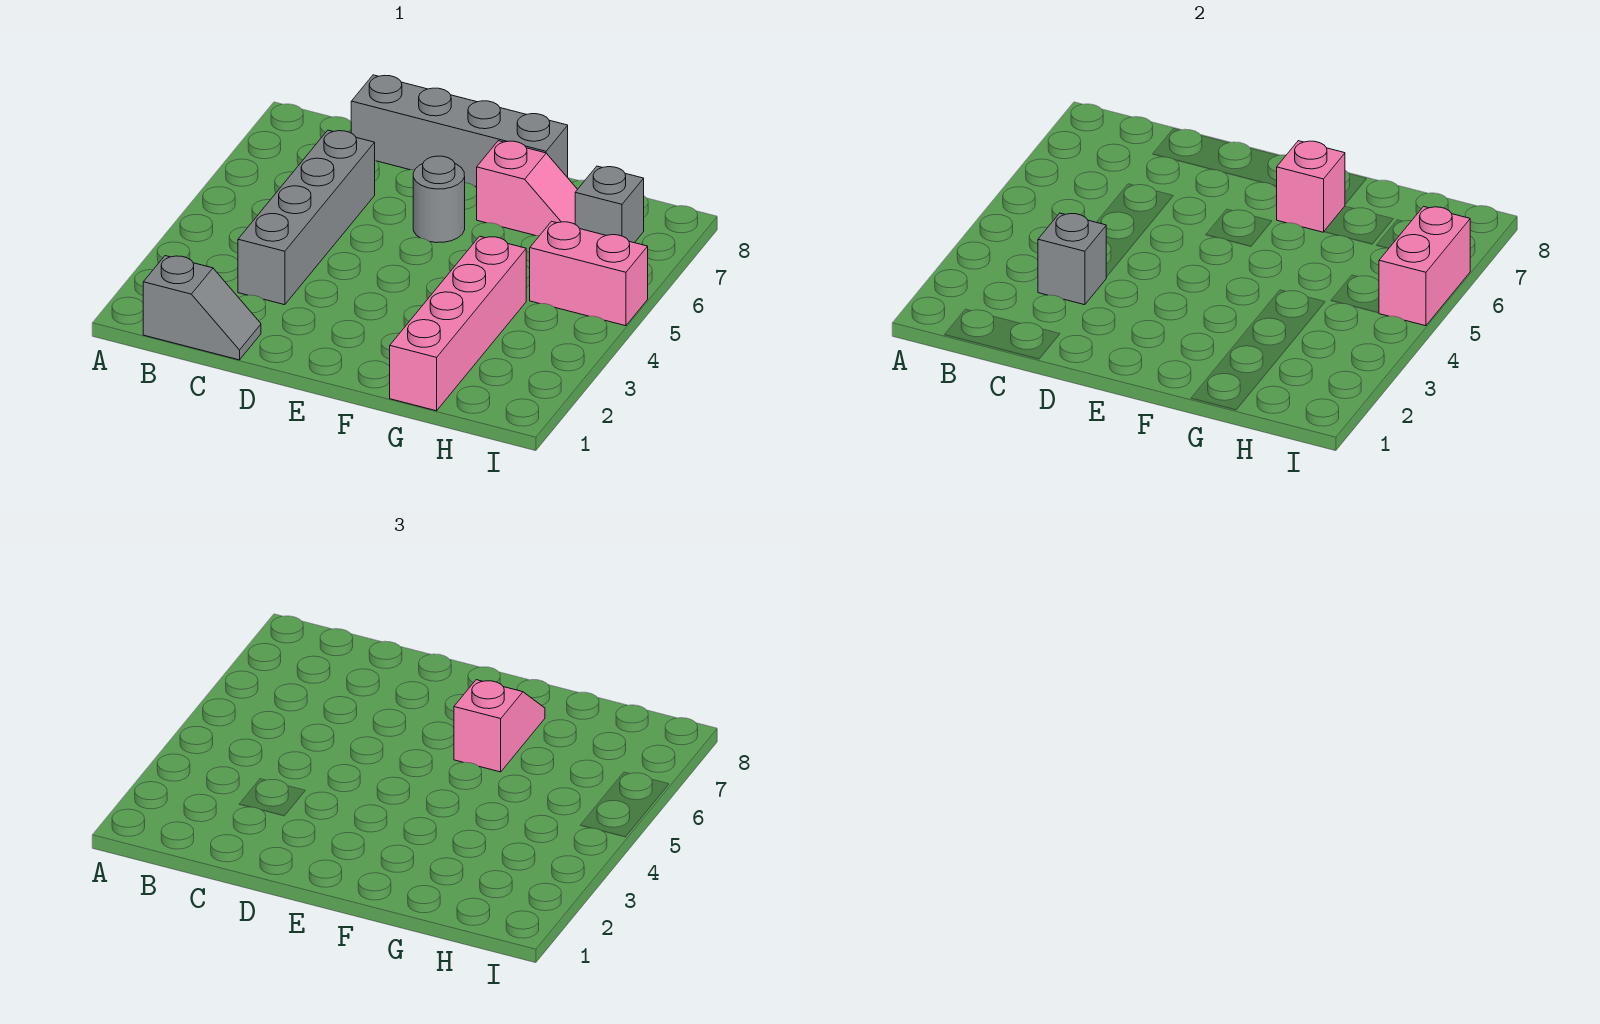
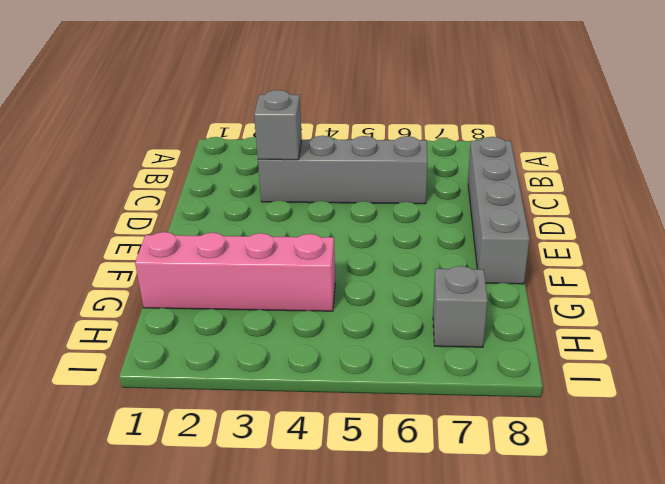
none -> grey slope B1:C1 level 1 top B
none -> grey round brick E6 level 1
none -> pink slope F7:G7 level 1 top F

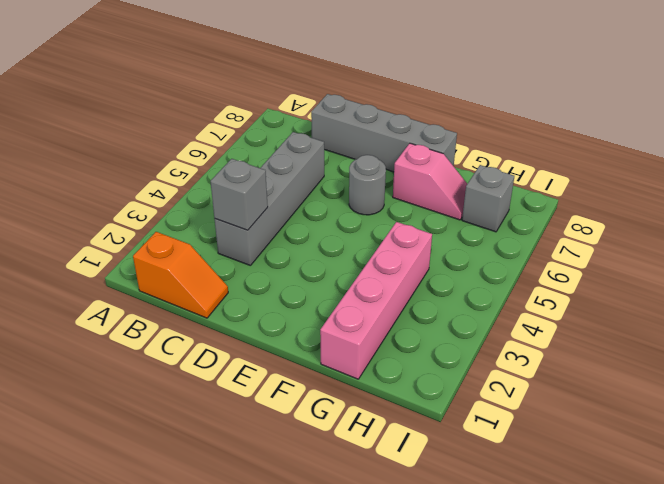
orange slope B1:C1 level 1 top B -> grey slope B1:C1 level 1 top B
none -> pink brick H5:I5 level 1
none -> pink brick F7 level 2
none -> pink brick I5:I6 level 2

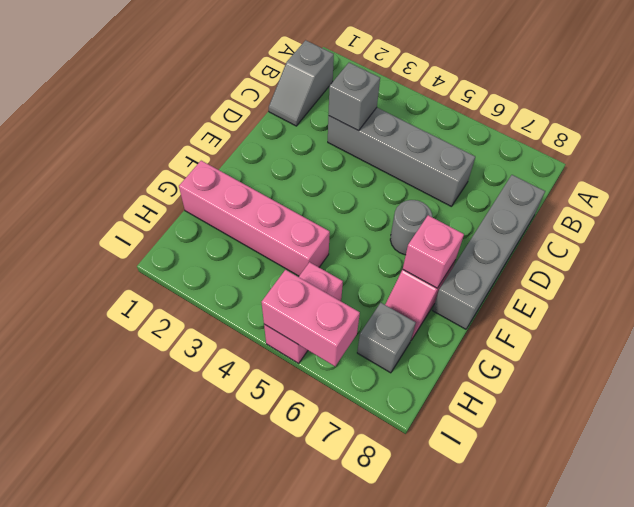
none -> pink slope F6:F7 level 3 top 6

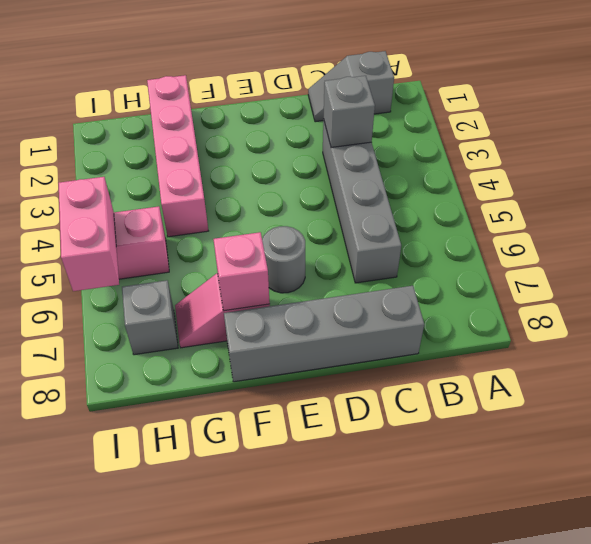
none -> pink slope F6:F7 level 3 top 6

